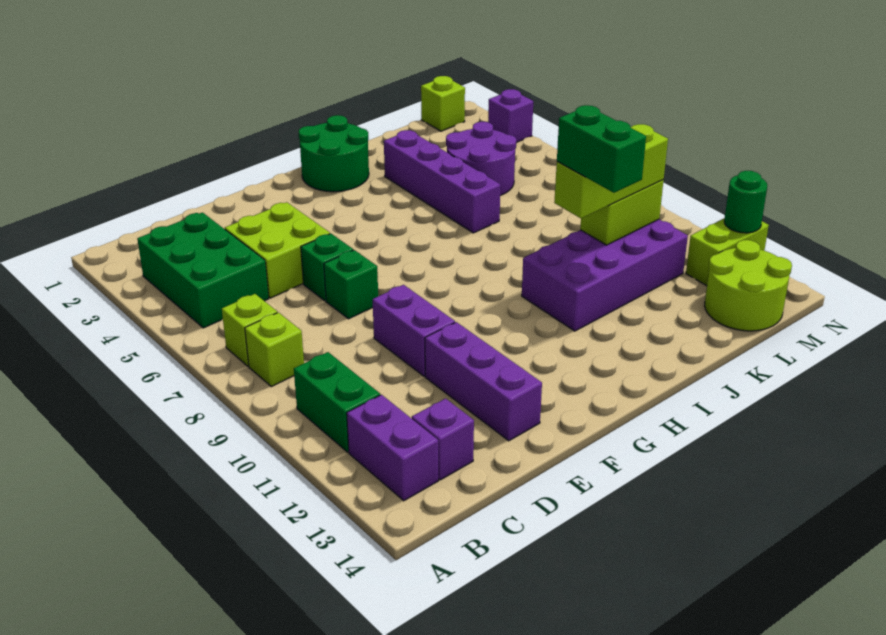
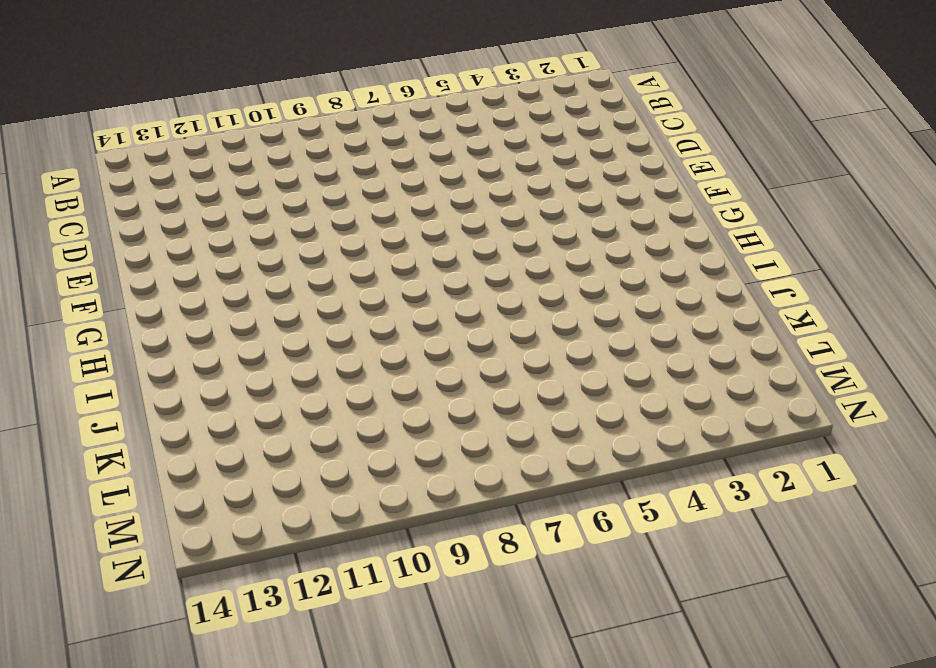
none -> green brick B3:C5 level 1
none -> lime brick B7 level 1
none -> lime brick B8 level 1

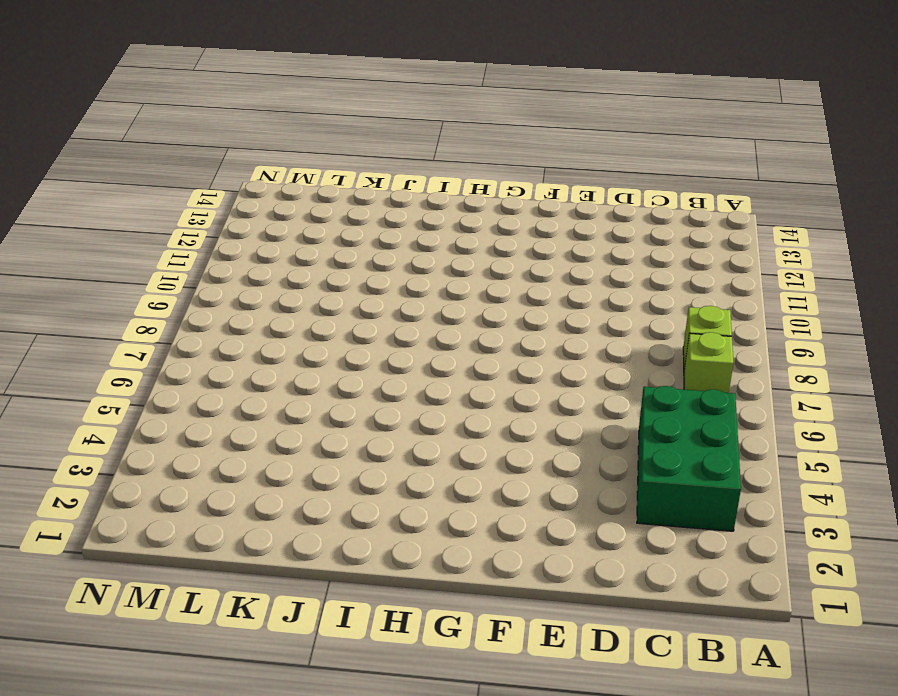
none -> green brick B10:B11 level 1
none -> purple brick B12:B13 level 1
none -> purple brick C13 level 1

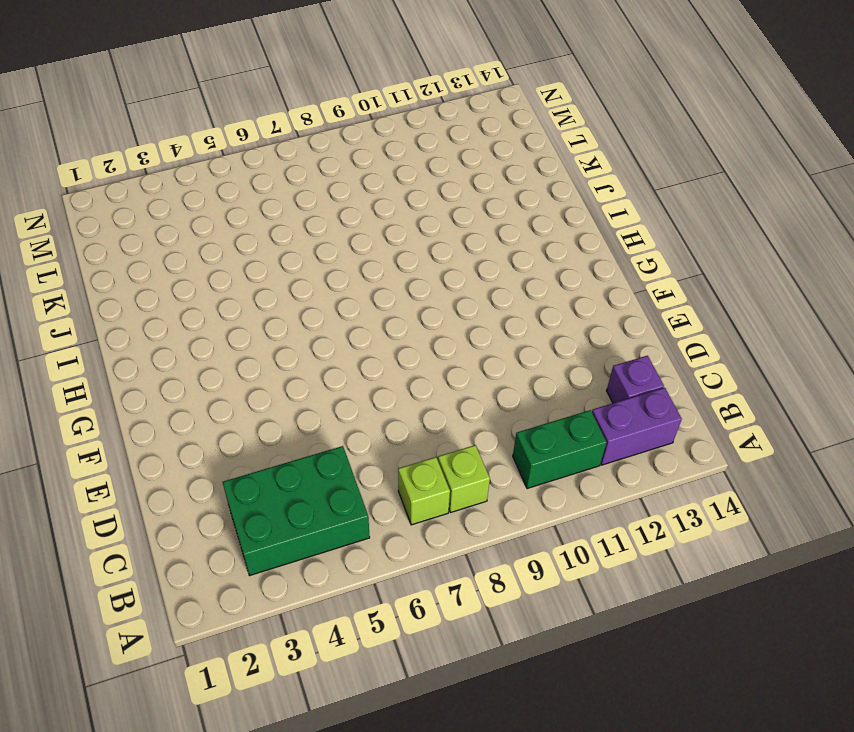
none -> lime brick D4:E5 level 1
none -> green brick E6 level 1
none -> green brick E7 level 1

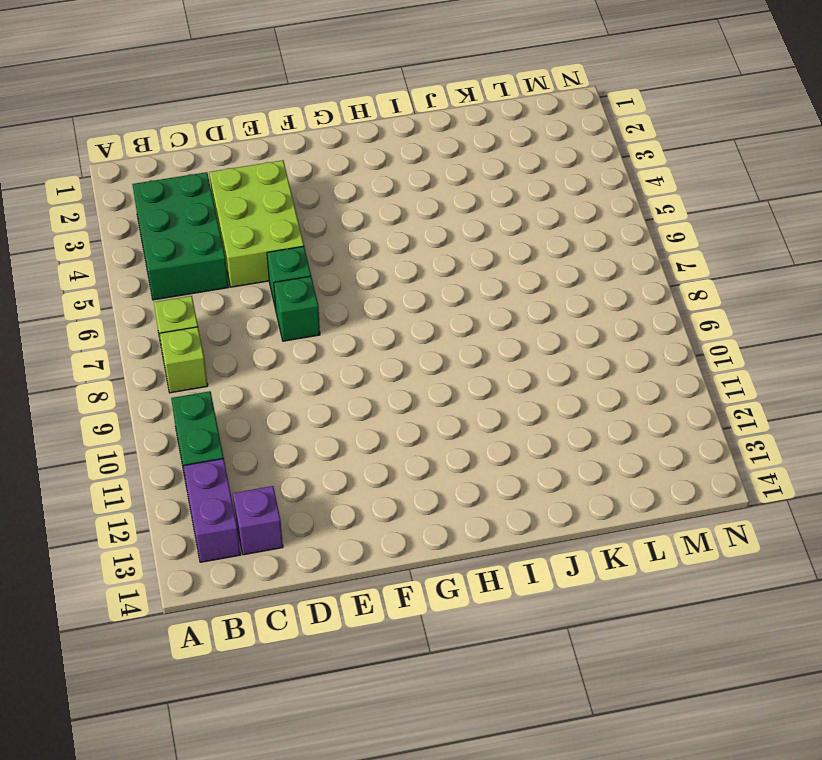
lime brick D3:E5 level 1 -> lime brick D4:E5 level 1
none -> purple brick E9:E10 level 1
none -> purple brick E11:E13 level 1
none -> green round brick H1:I2 level 1

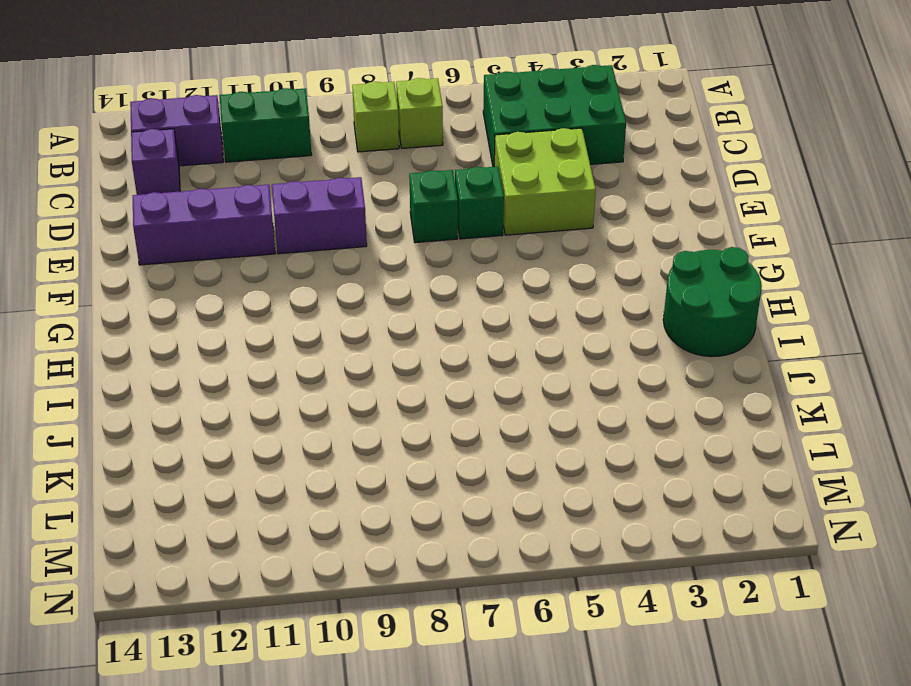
none -> purple brick I10:L11 level 1
none -> purple brick J3:J6 level 1
none -> purple round brick K4:L5 level 1

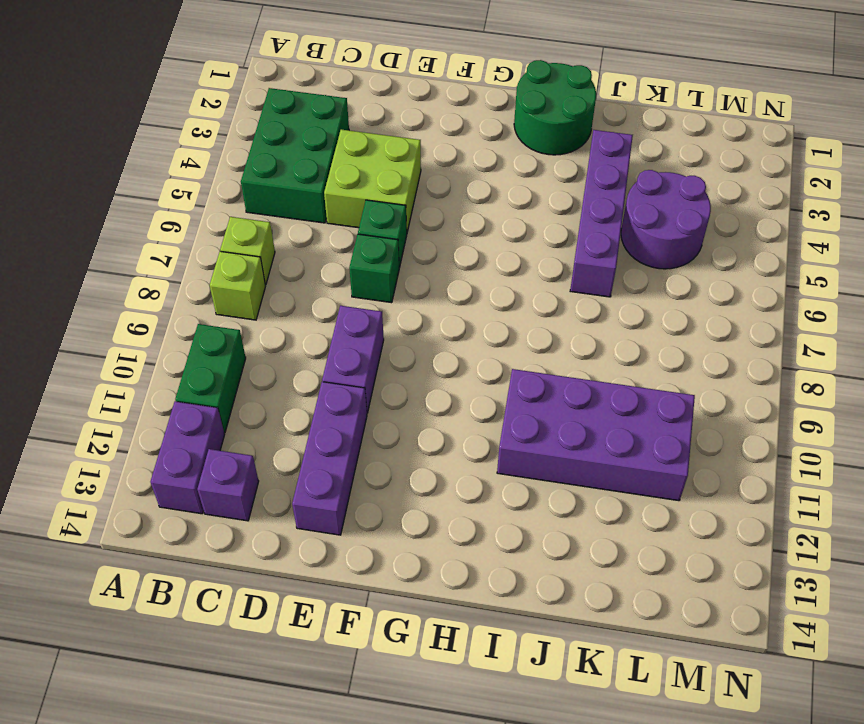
none -> lime round brick L13:M14 level 1
none -> lime brick M1 level 1
none -> lime brick M12:N12 level 1

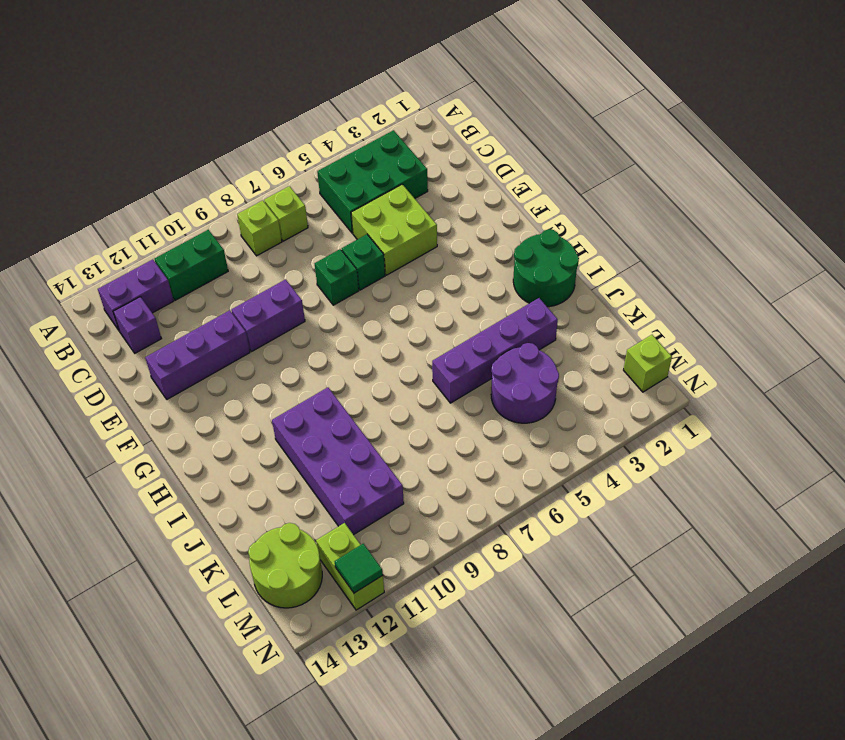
green tile N12 level 2 -> green round brick N12 level 2
none -> purple brick N3 level 1
none -> lime brick K10:L10 level 2
none -> lime brick J10:L10 level 3

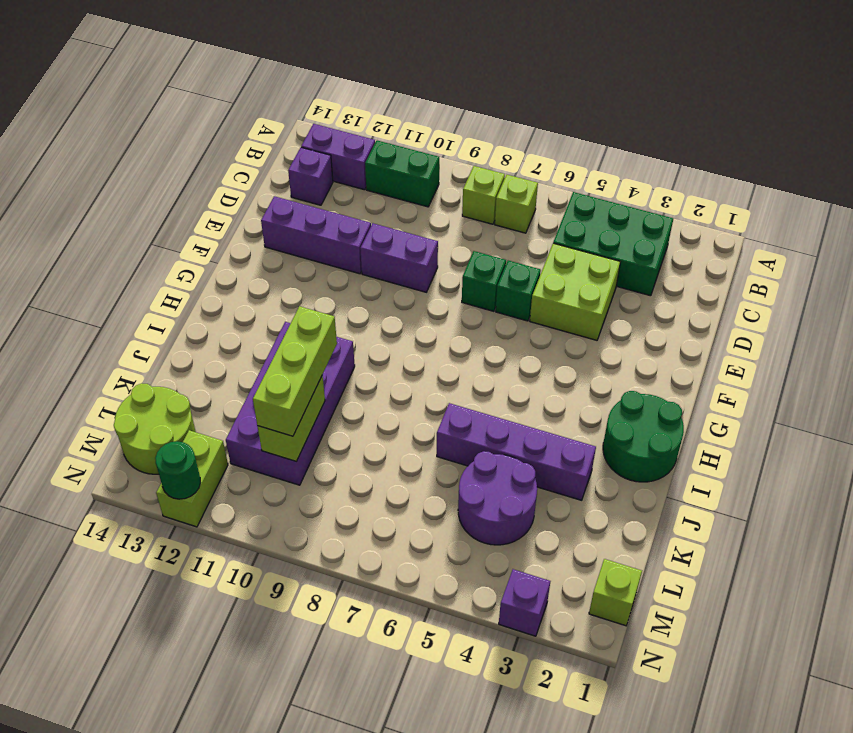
none -> green brick J10:J11 level 4

